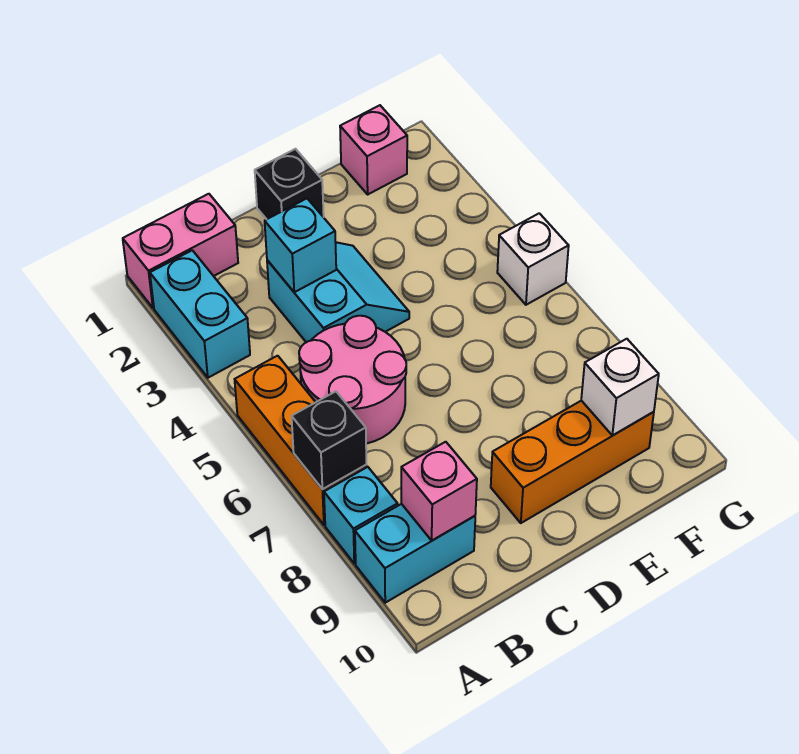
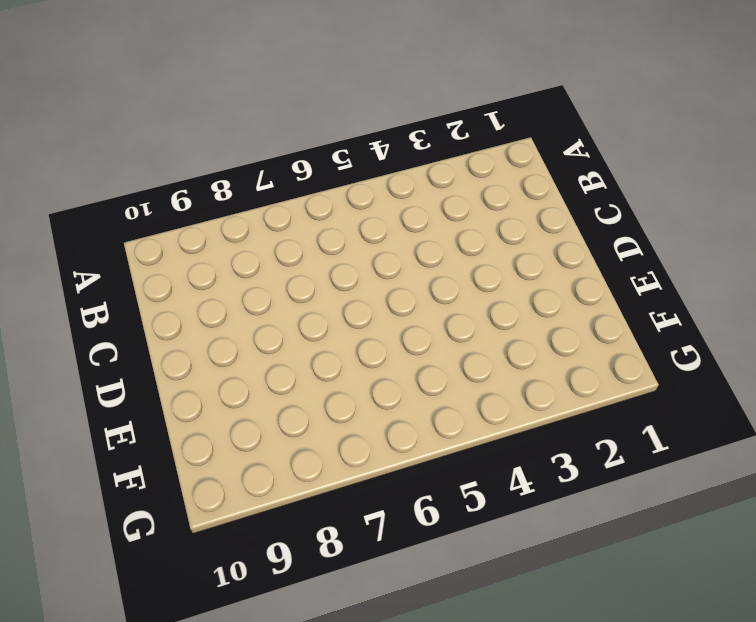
none -> pink brick A1:B1 level 1
none -> cyan brick A2:A3 level 1
none -> orange brick A5:A7 level 1

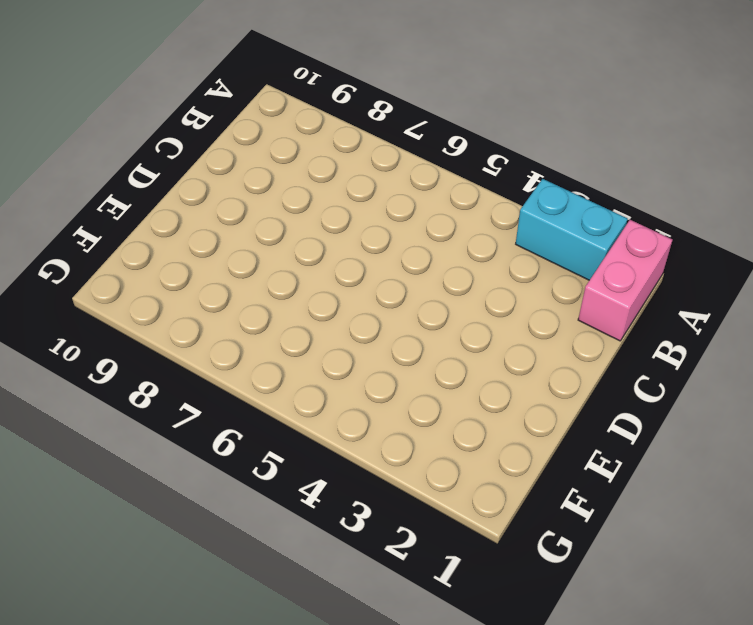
none -> orange brick A5:A7 level 1
none -> cyan brick A8 level 1
none -> cyan brick A9:B9 level 1

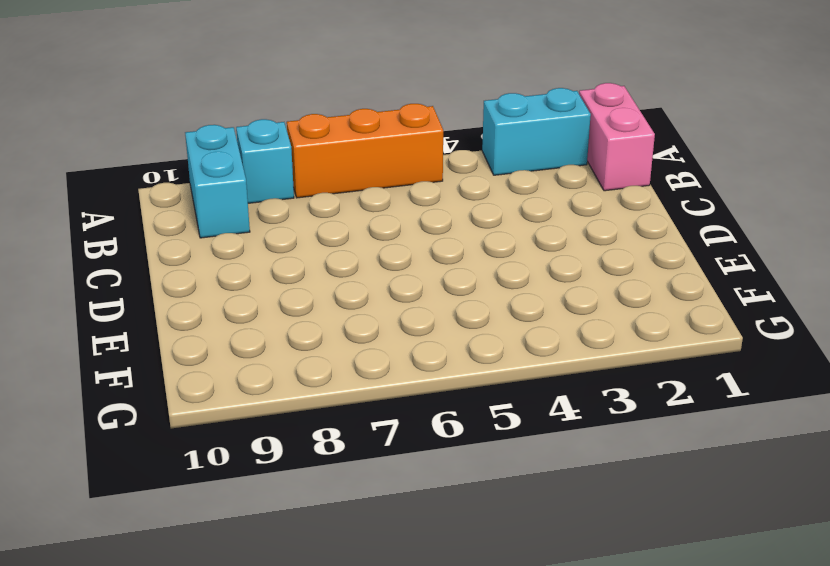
none -> pink round brick B5:C6 level 1
none -> cyan slope C3:D4 level 1 top C
none -> black brick D1 level 1

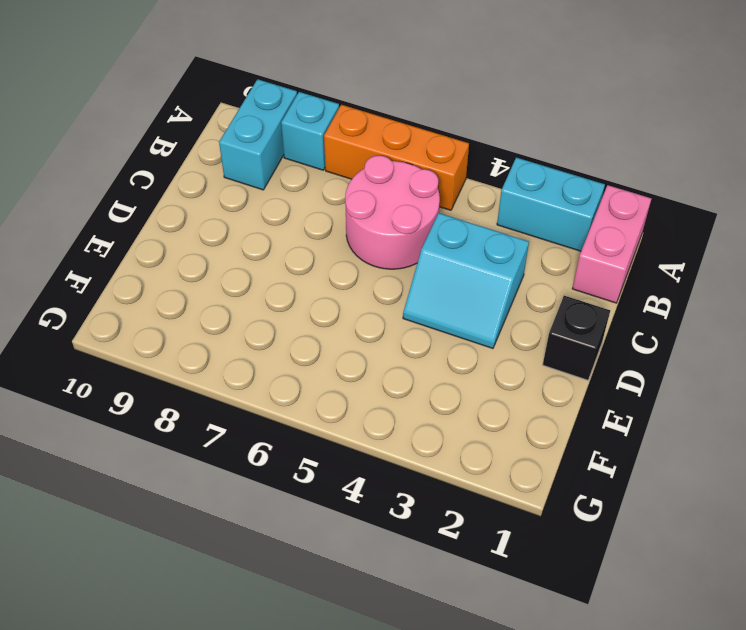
none -> orange brick D9:F9 level 1
none -> pink brick F1 level 1
none -> white brick G5 level 1

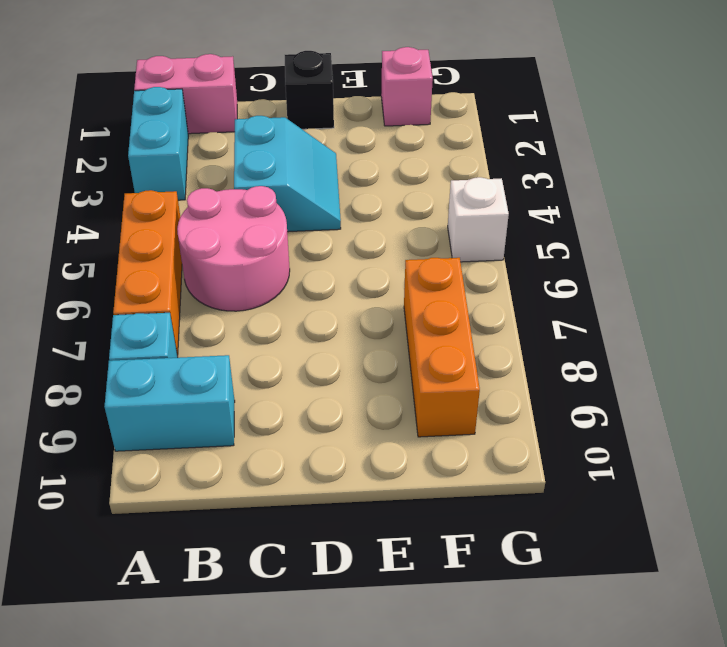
orange brick F7:F9 level 1 -> orange brick D9:F9 level 1
none -> black brick A7 level 2
none -> pink brick B9 level 2
none -> cyan brick C3 level 2

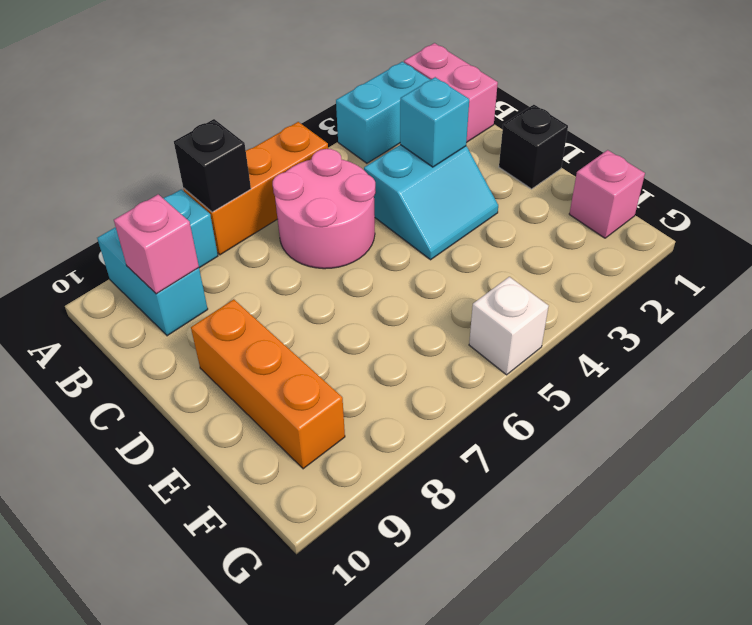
none -> white brick F9 level 2

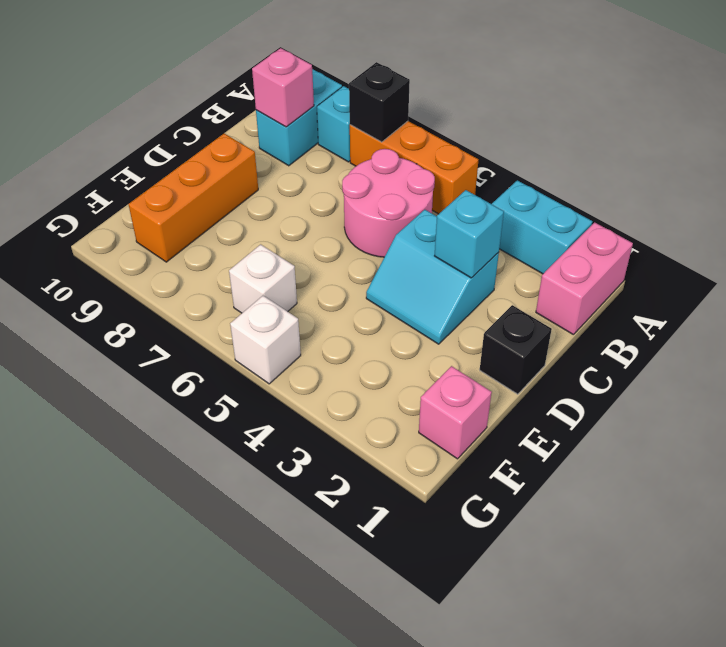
white brick F6 level 1 -> white brick F9 level 2

